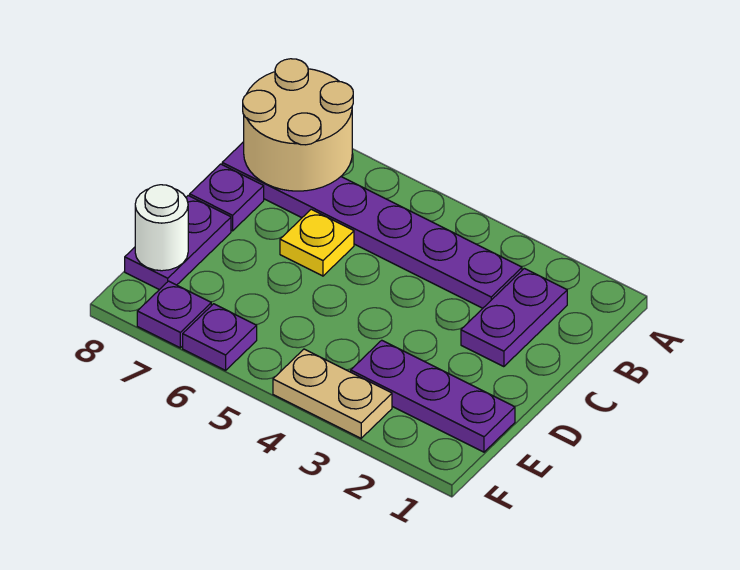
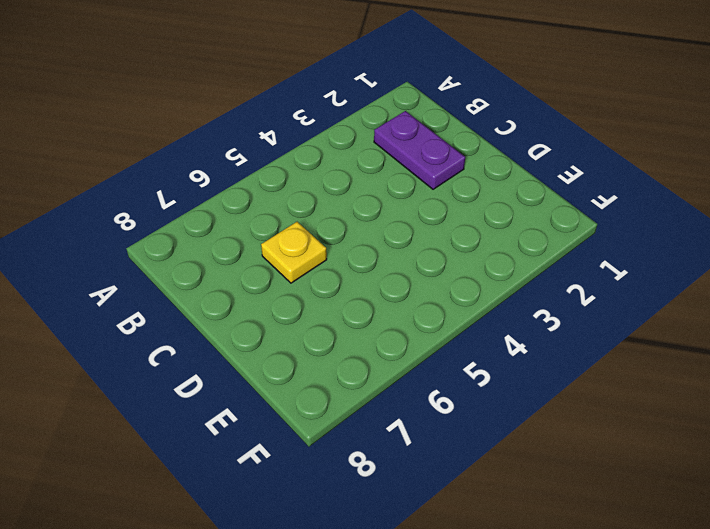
none -> purple plate B3:B8 level 1
none -> purple plate C8 level 1

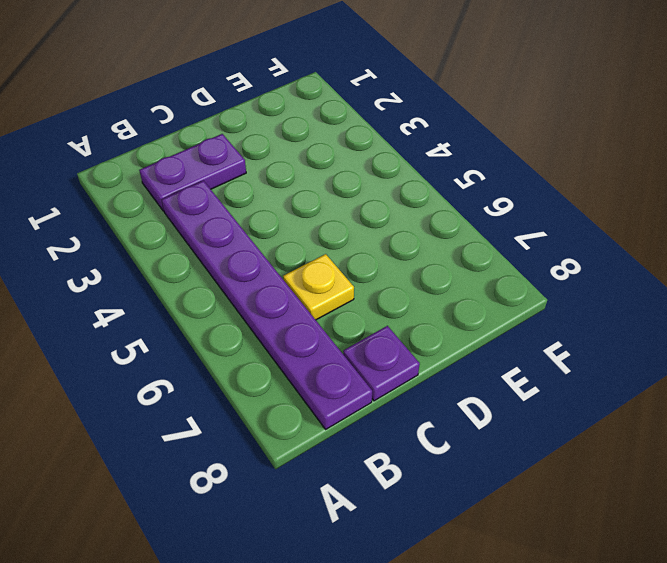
none -> purple plate D8:E8 level 1
none -> purple plate E1:E3 level 1

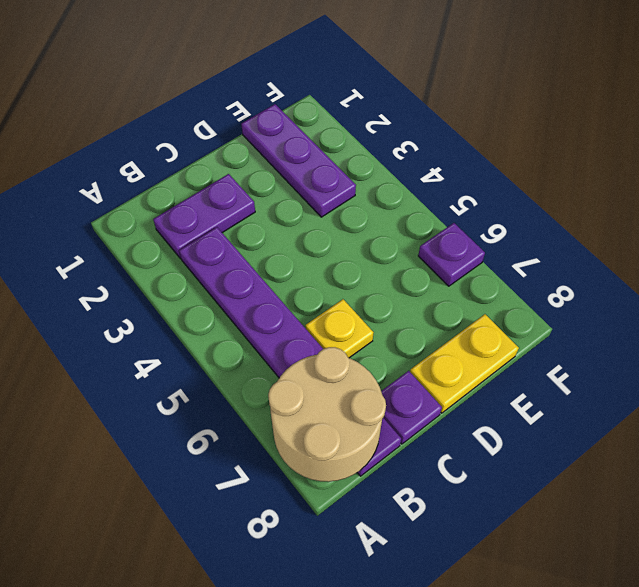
yellow plate D8:E8 level 1 -> purple plate D8:E8 level 1
none -> tan plate F3:F4 level 1
none -> purple plate F7 level 1

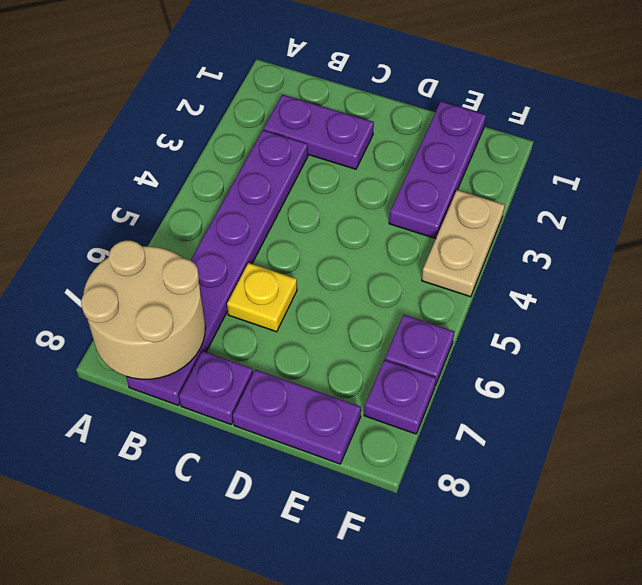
none -> white round brick E8 level 2

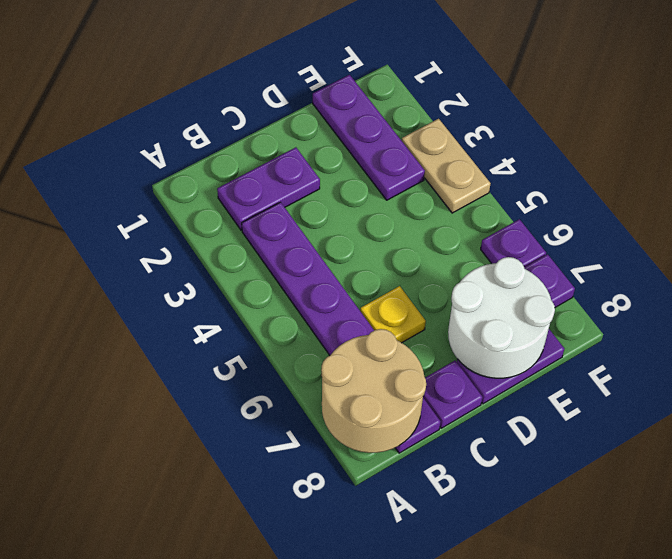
white round brick D7:E8 level 2 -> white round brick E8 level 2

